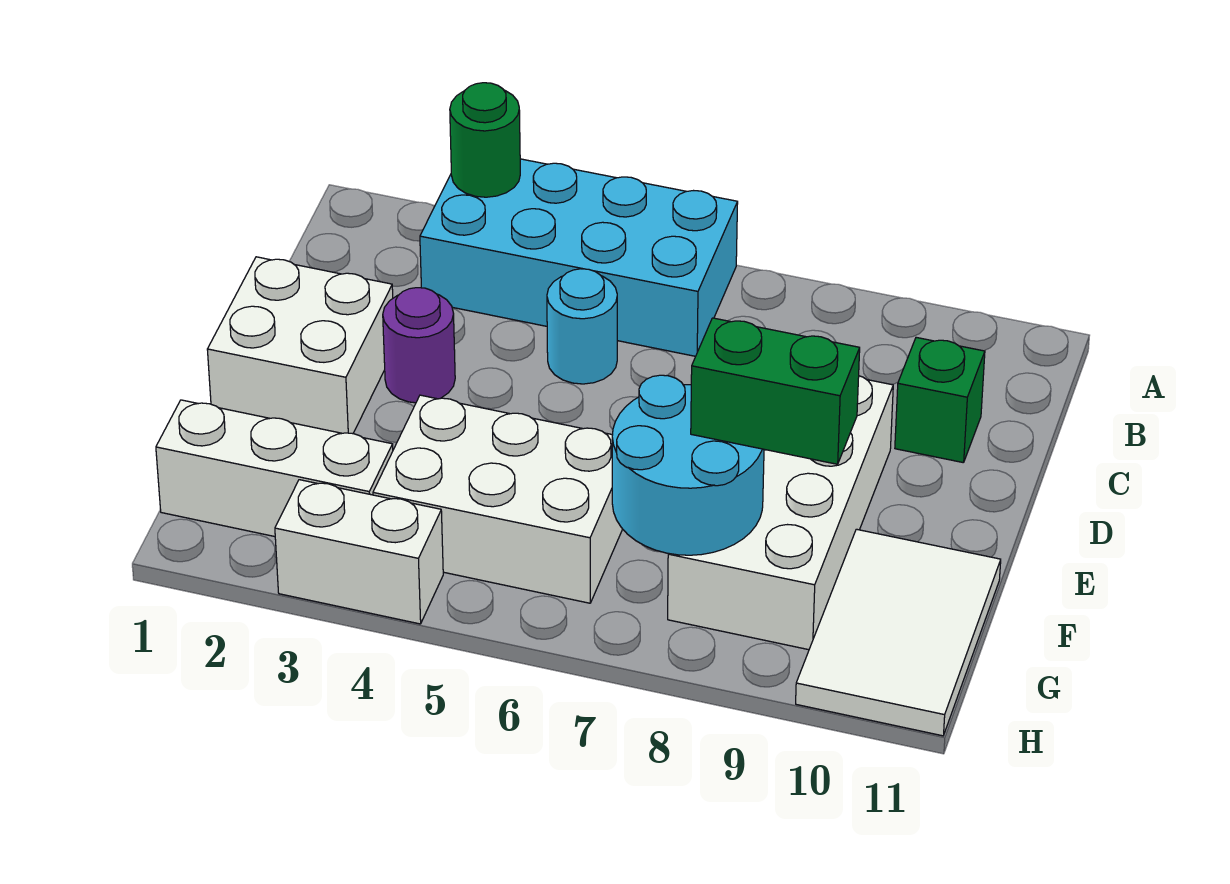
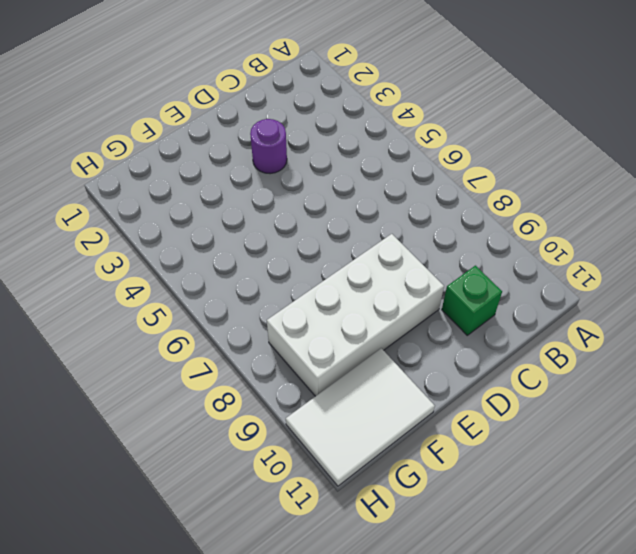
none -> cyan brick A3:B6 level 1
none -> cyan round brick C5 level 1
none -> white brick D1:E2 level 1

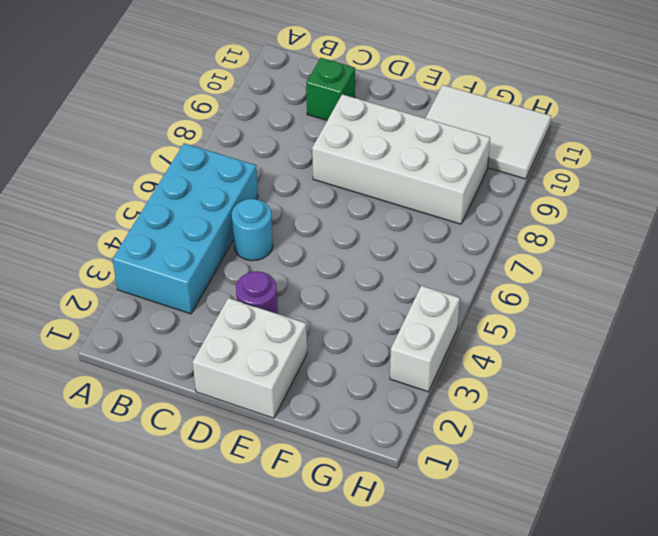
none -> white brick F4:G6 level 1
none -> white brick G1:G3 level 1
none -> green round brick A3 level 2

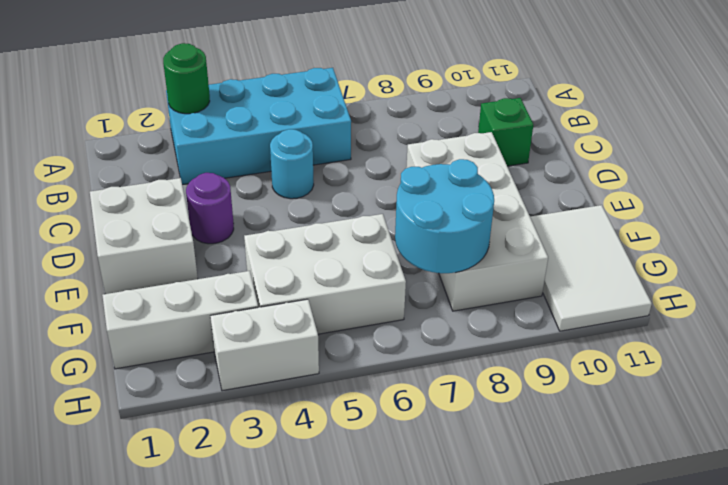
none -> green brick F8:F9 level 3

